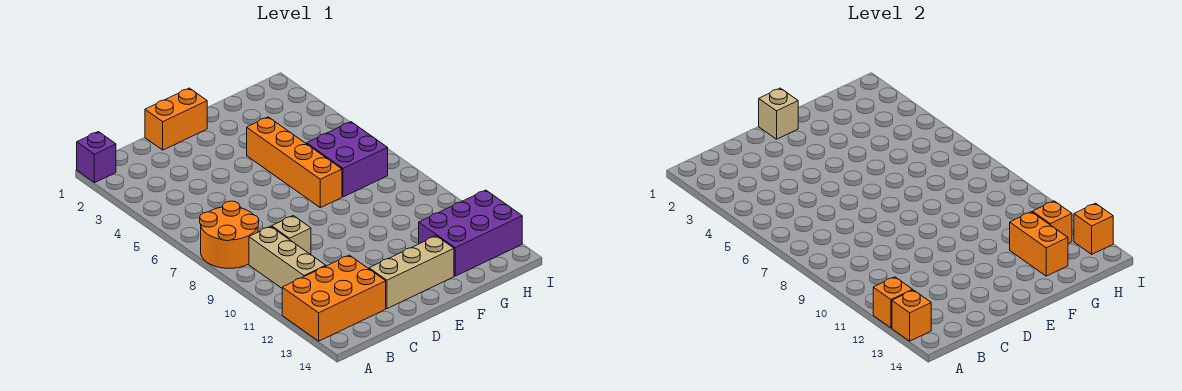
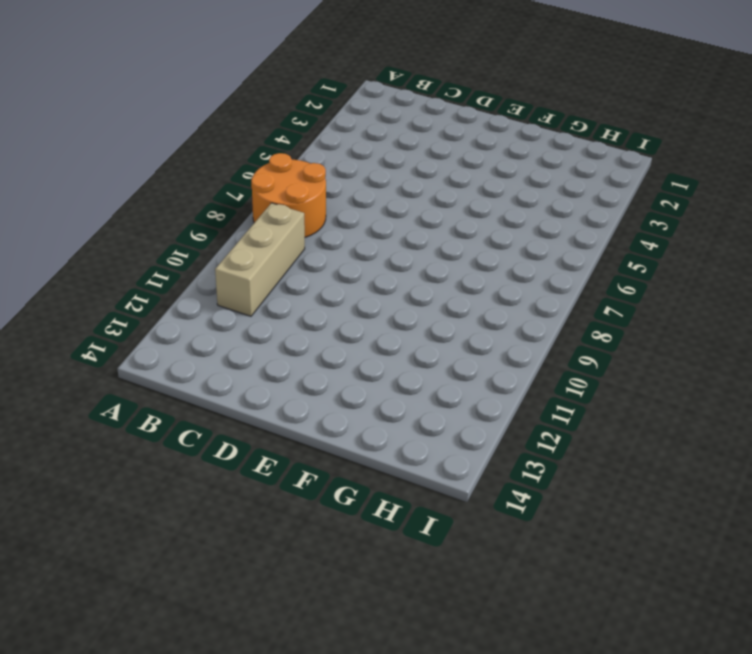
none -> purple brick A1 level 1
none -> orange brick A12:C13 level 1
none -> tan brick C9 level 1

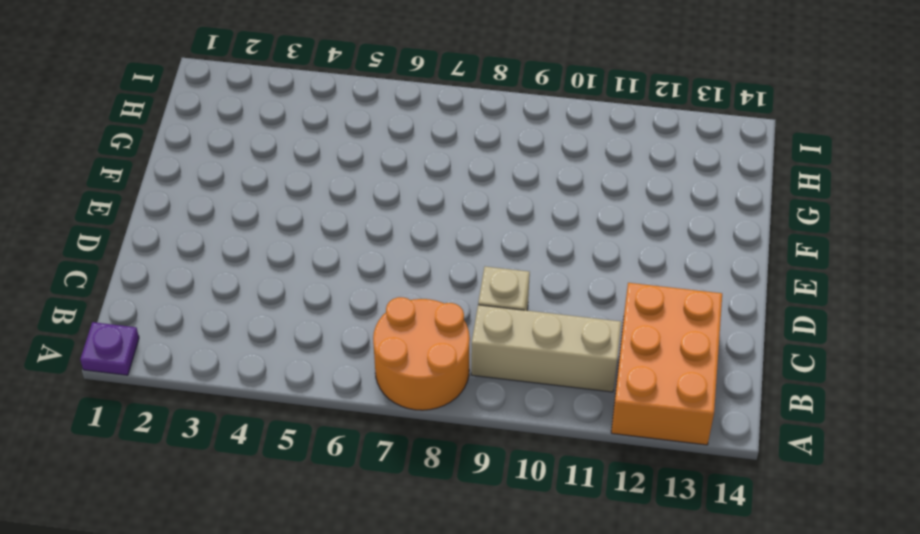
purple plate A1 level 1 -> purple brick A1 level 1
none -> orange brick D1:E1 level 1
none -> tan brick D13:F13 level 1
none -> orange brick F4:F7 level 1

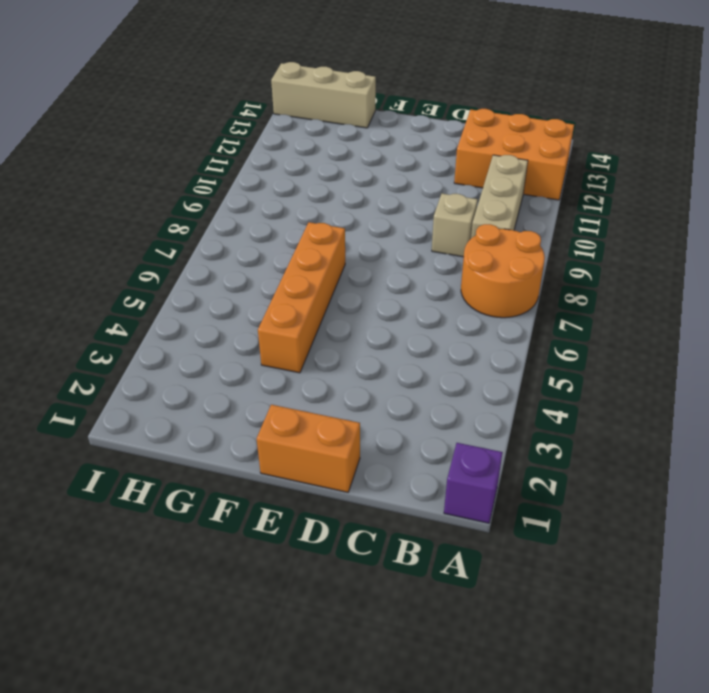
tan brick G14:I14 level 1 -> tan brick D13:F13 level 1
none -> purple brick G6:H7 level 1
none -> purple brick G12:I13 level 1
none -> orange brick A12 level 2

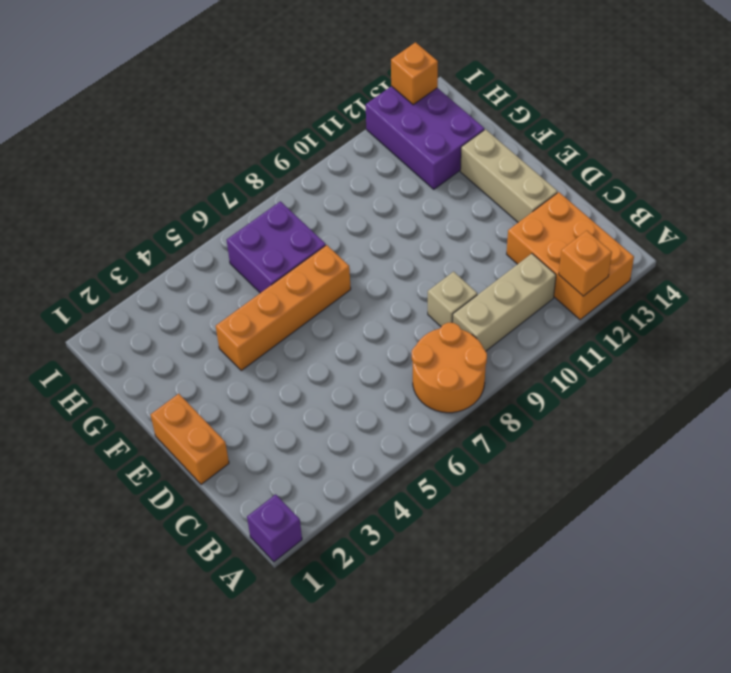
none -> orange brick A13 level 2
none -> tan brick E1 level 2
none -> orange brick G12:G13 level 2

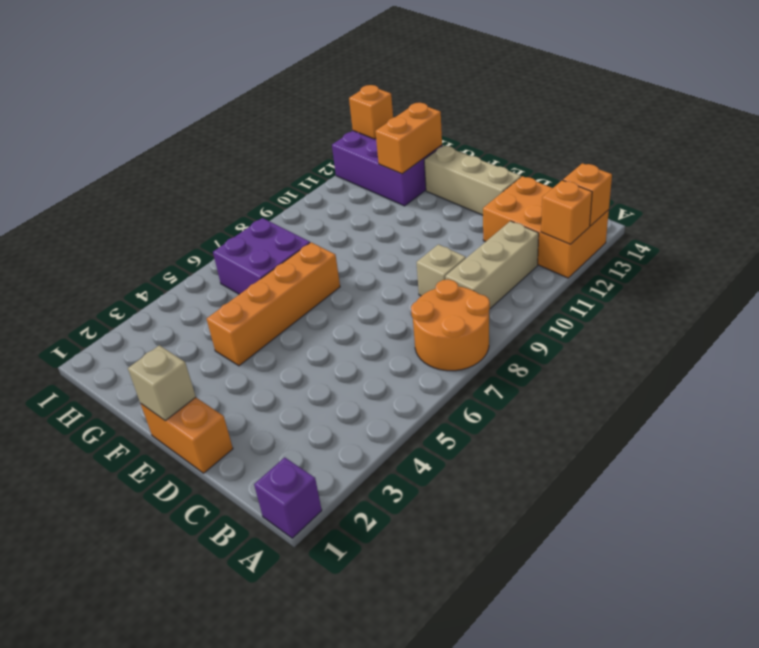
none -> orange brick H12 level 2

